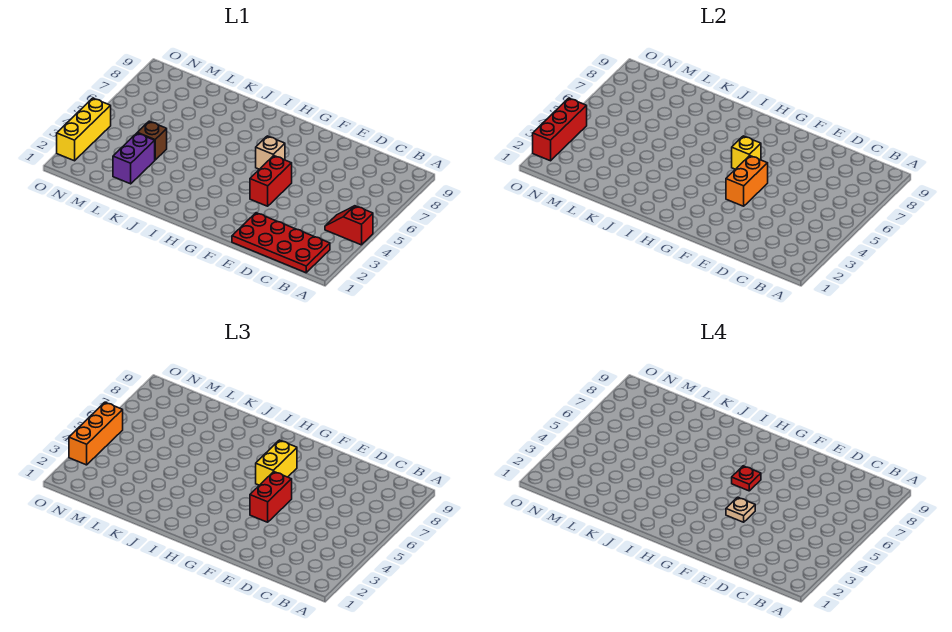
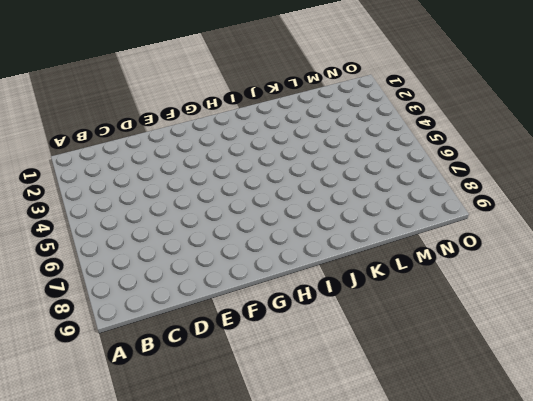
none -> red slope A4:B4 level 1 top A
none -> red plate B1:E2 level 1
none -> red brick F4:F5 level 1

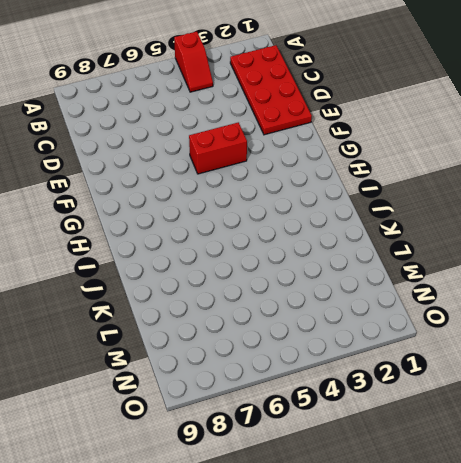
none -> tan brick G6 level 1
none -> purple brick L2:L3 level 1
none -> brown brick L4 level 1

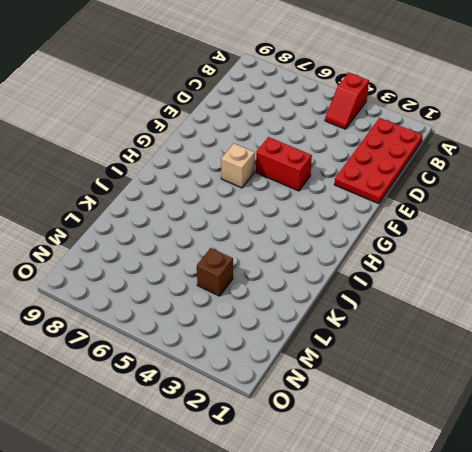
none -> purple brick L2:L3 level 1
none -> yellow brick O2:O4 level 1
none -> orange brick F4:F5 level 2

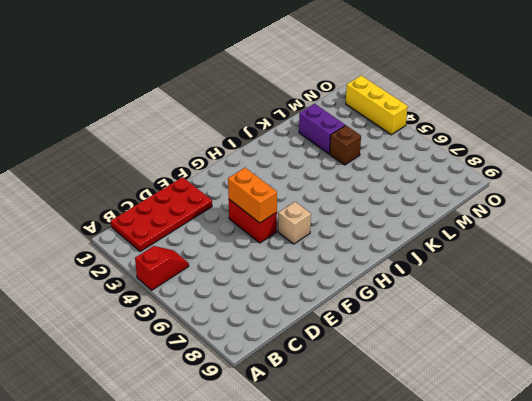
none -> yellow brick G6 level 2
none -> red brick O2:O4 level 2
none -> red brick F4:F5 level 3

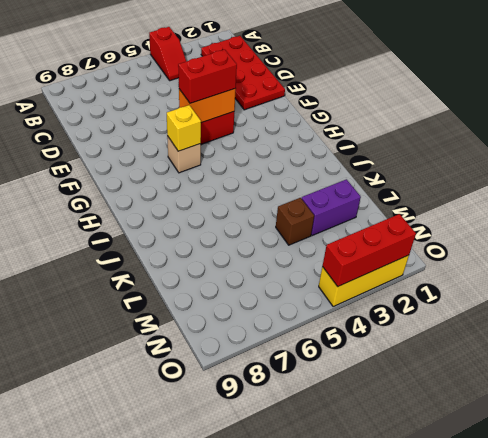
none -> yellow brick G6:G7 level 3
none -> orange brick O3:O5 level 3
none -> tan plate F4 level 4

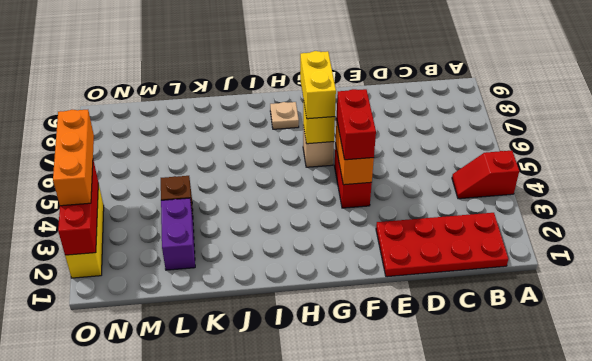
tan plate H8 level 1 -> tan plate F4 level 4
none -> red plate G6 level 4

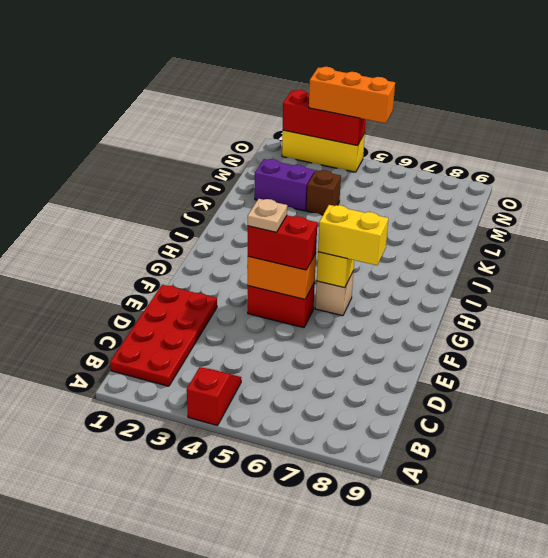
none -> red plate G6 level 4

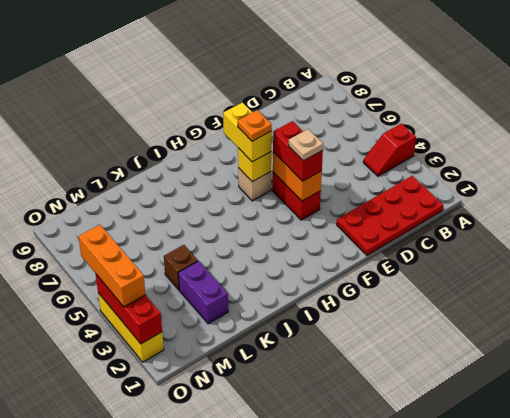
orange plate G6 level 4 -> red plate G6 level 4

